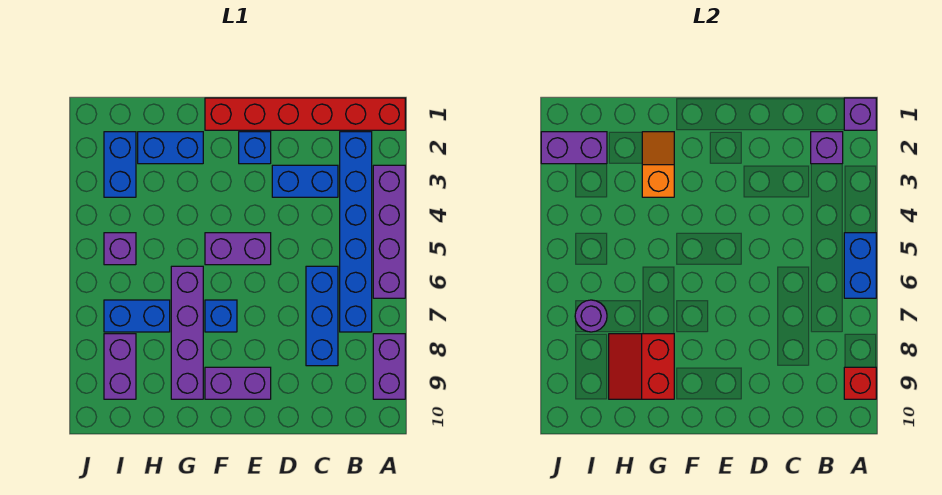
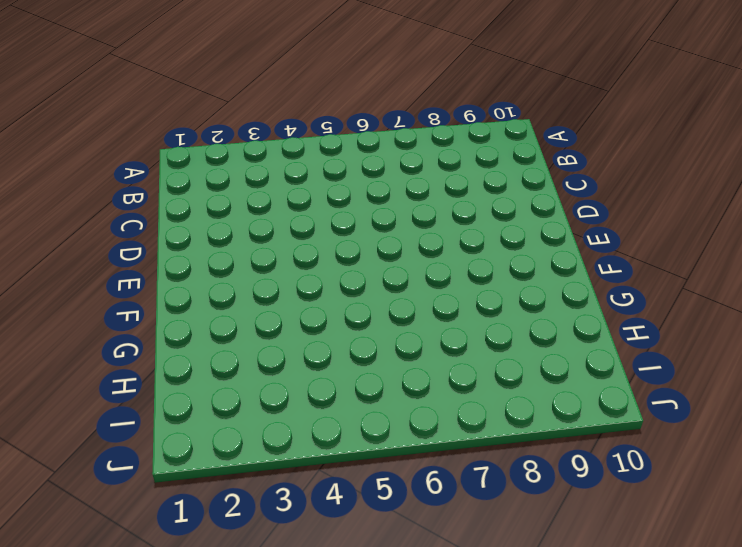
none -> red brick A1:F1 level 1
none -> purple brick A3:A6 level 1
none -> purple brick A8:A9 level 1

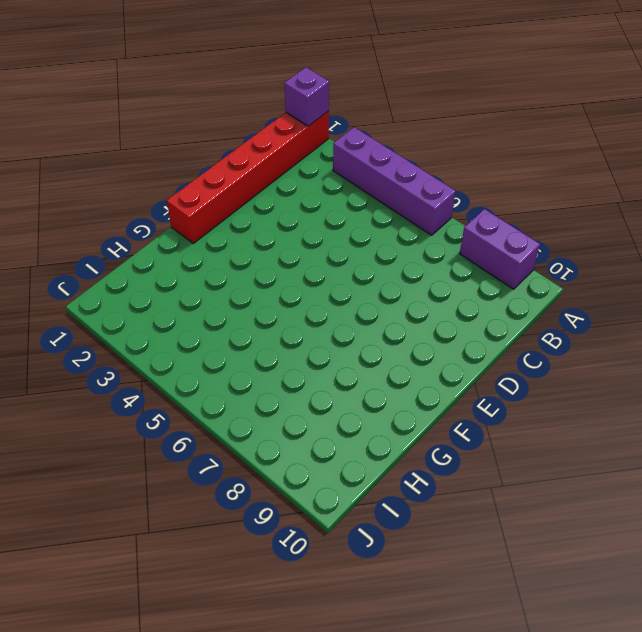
none -> blue brick B2:B7 level 1
none -> blue brick C3:D3 level 1
none -> blue brick C6:C8 level 1

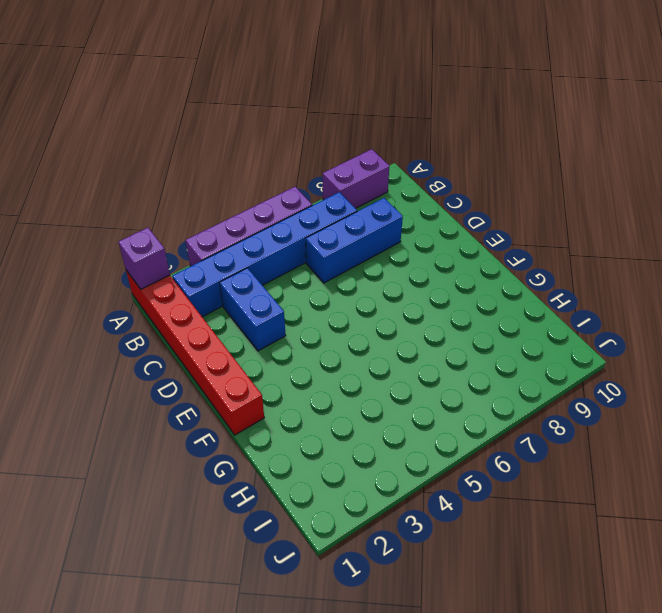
none -> blue brick E2 level 1
none -> purple brick E5:F5 level 1
none -> purple brick E9:F9 level 1

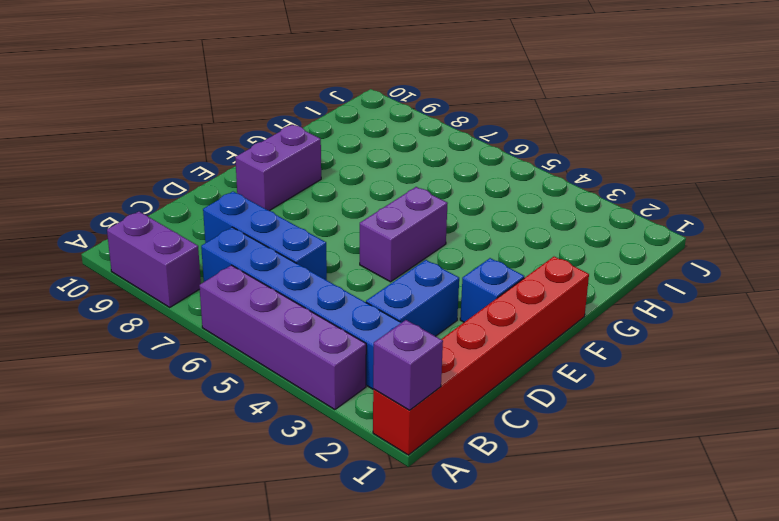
none -> blue brick F7 level 1
none -> blue brick G2:H2 level 1
none -> purple brick G6:G9 level 1

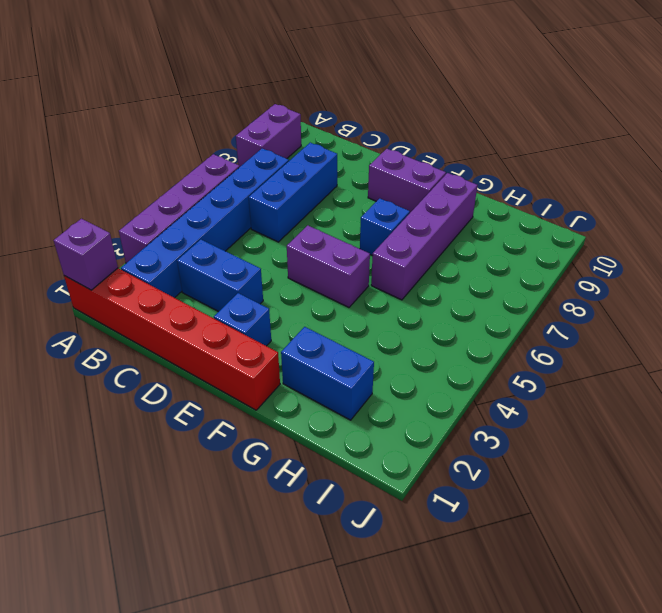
none -> blue brick H7:I7 level 1
none -> blue brick I2:I3 level 1
none -> purple brick I5 level 1

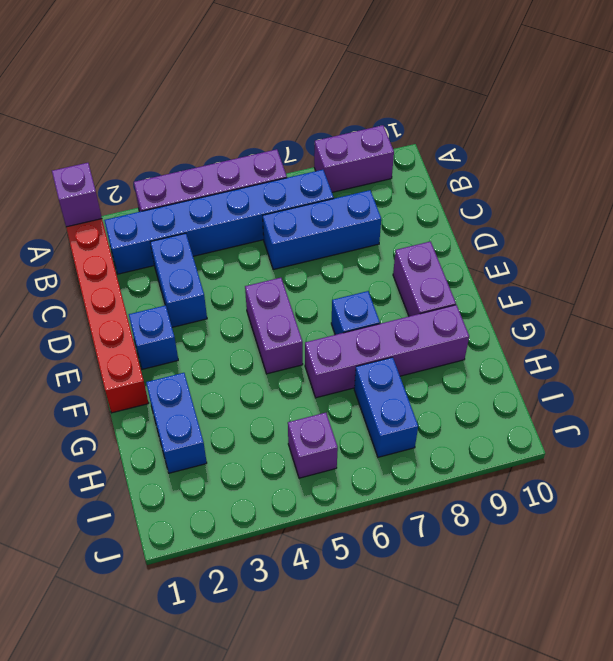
none -> blue brick I2:I3 level 1
none -> purple brick I8:I9 level 1
none -> blue brick A5:A6 level 2

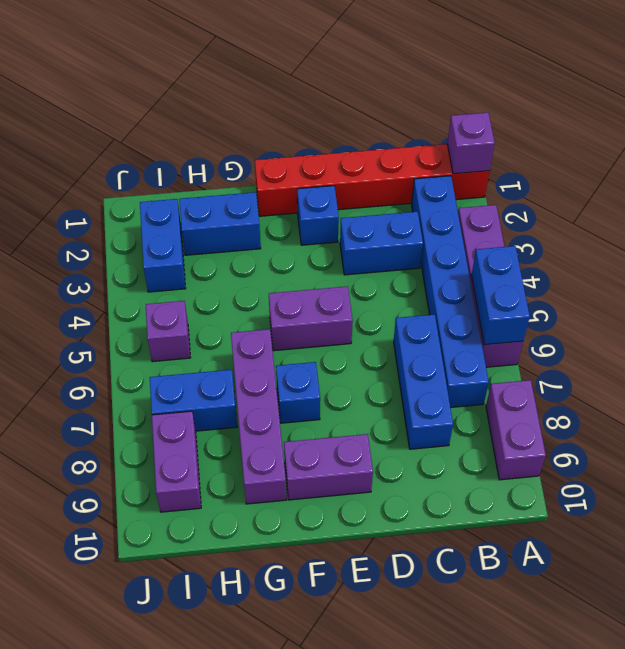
none -> red brick A9 level 2
none -> purple brick B2 level 2
none -> orange slope G2:G3 level 2 top 3

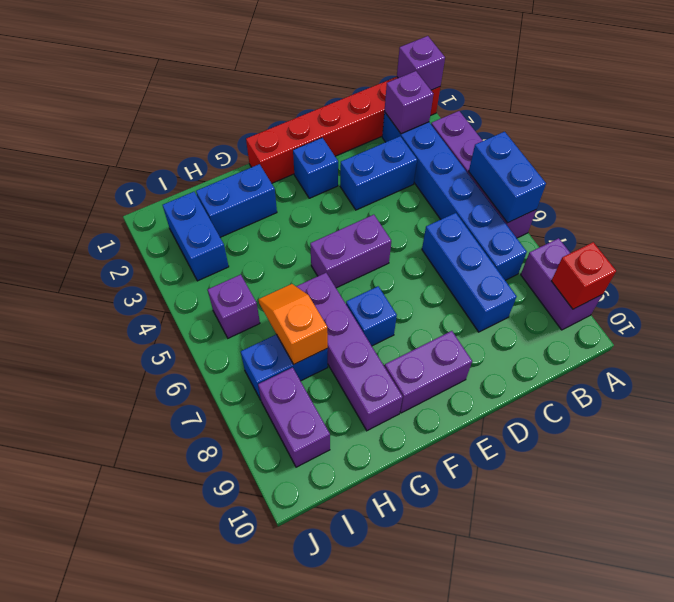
orange slope H6:H7 level 2 top 7 -> orange slope G2:G3 level 2 top 3
none -> red slope G8:H9 level 2 top G
none -> purple brick I2:J2 level 2
none -> purple round brick I7 level 2

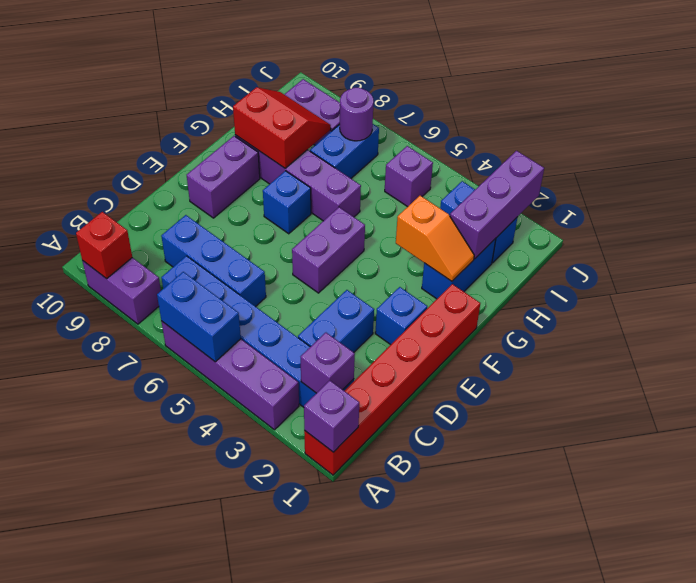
purple brick H2:J2 level 2 -> purple brick I2:J2 level 2

